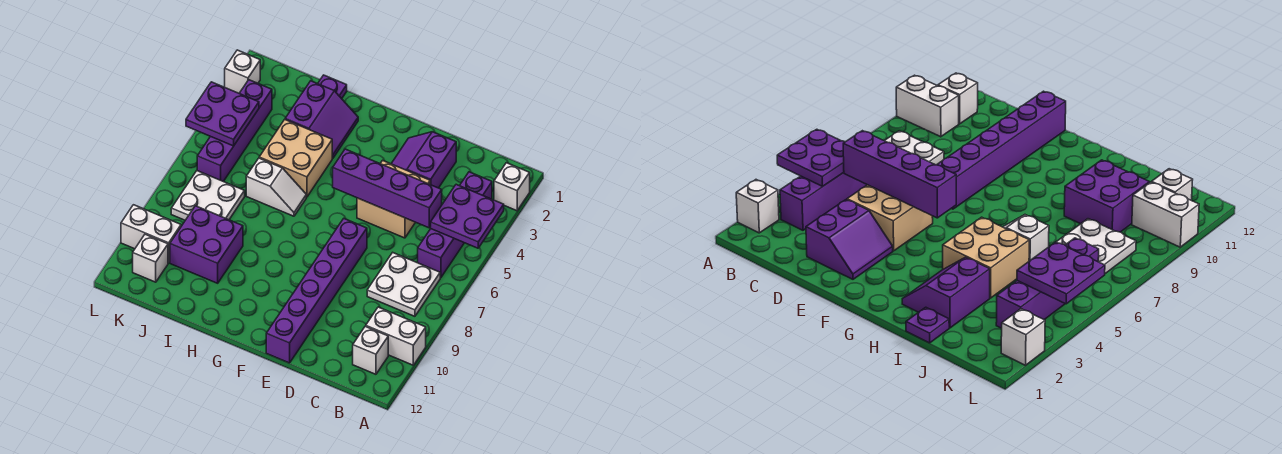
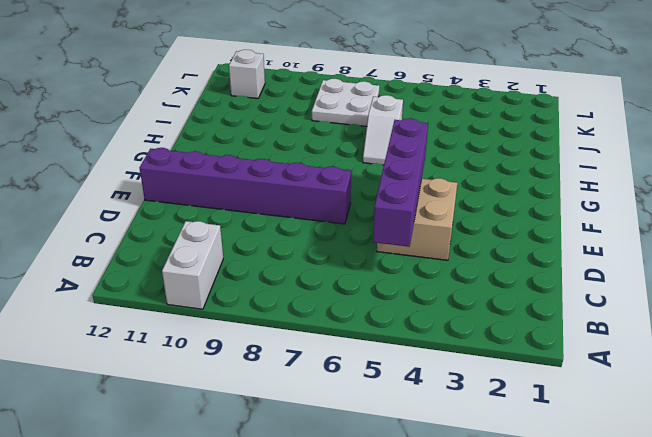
none -> white brick A2 level 1
none -> purple brick B3:B6 level 1
none -> white plate B7:C8 level 1

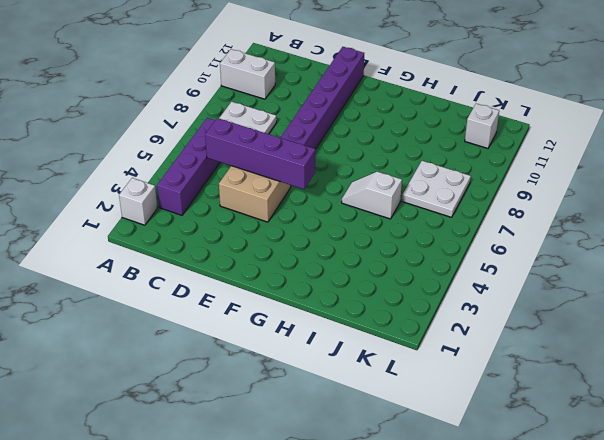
none -> white brick B11 level 1
none -> purple slope D2:E3 level 1 top D
none -> purple slope H2:I3 level 1 top I

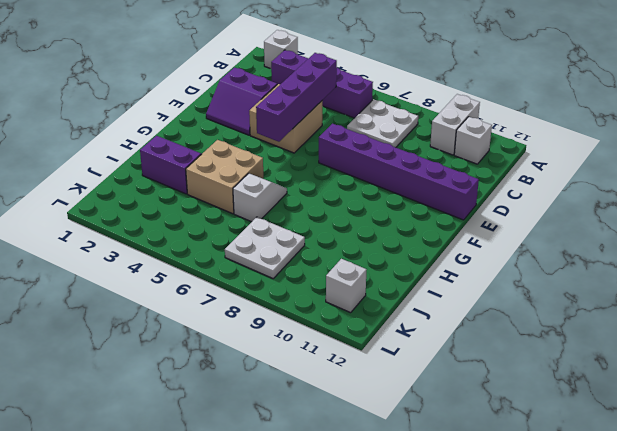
none -> purple plate I1 level 1
none -> purple brick I9:J10 level 1
none -> purple brick K3:K6 level 1

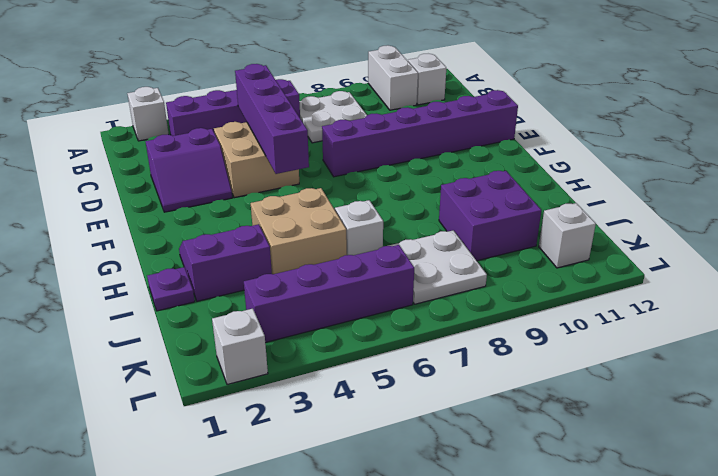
none -> white brick K10:L10 level 1
none -> purple plate A4:B5 level 2
none -> purple plate K4:L5 level 2

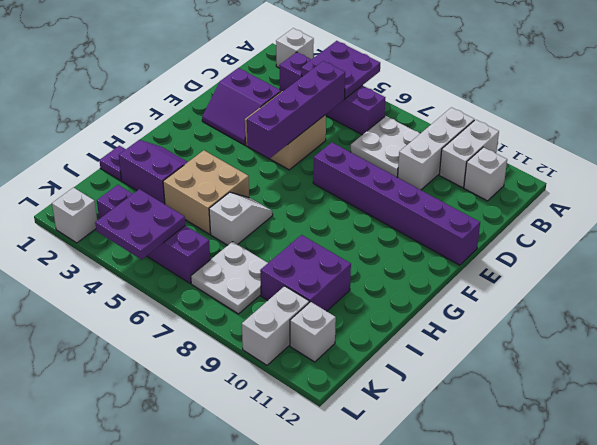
white brick A9:C9 level 1 -> none

